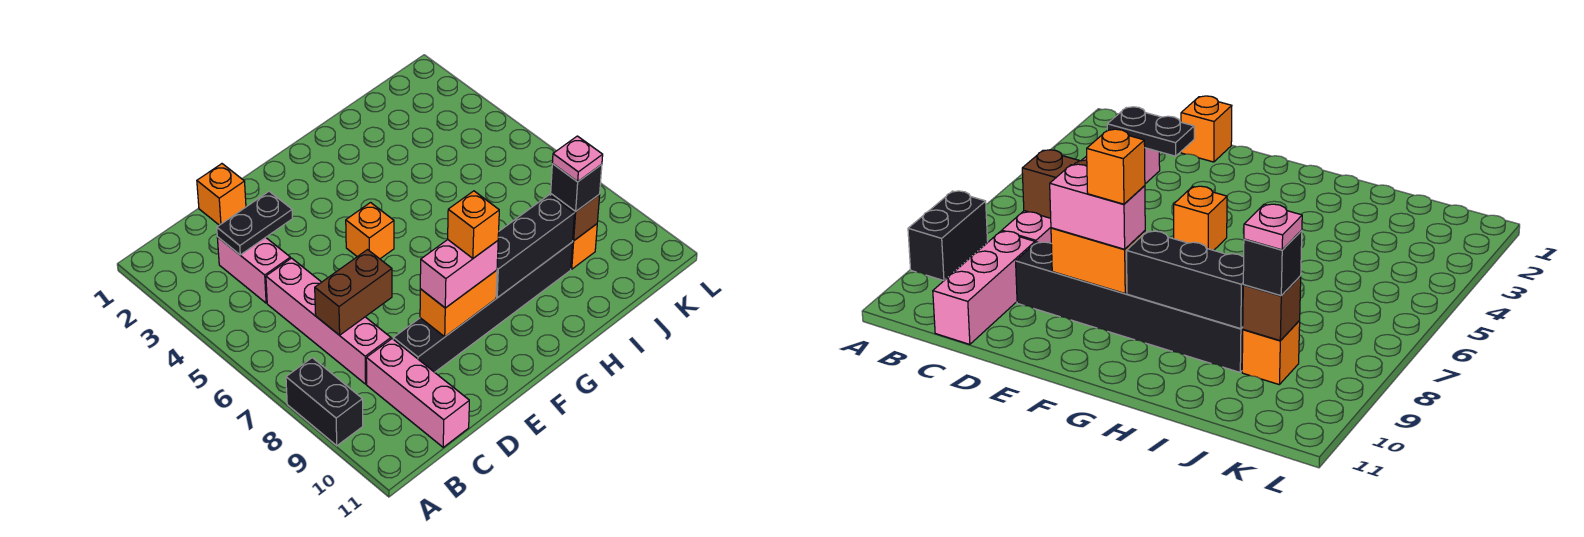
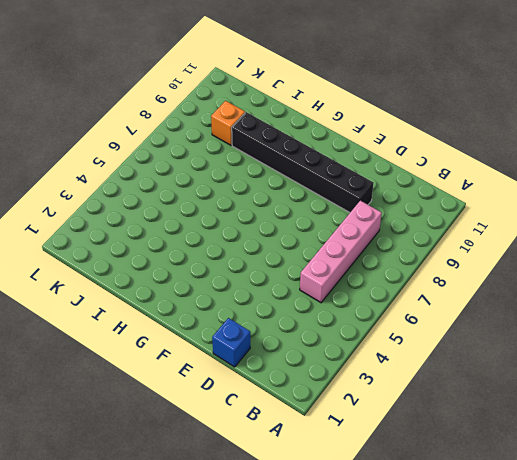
blue brick D1 level 1 -> orange brick D1 level 1
none -> black brick A8:A9 level 1
none -> pink brick C3:C4 level 1
none -> pink brick C9:C11 level 1

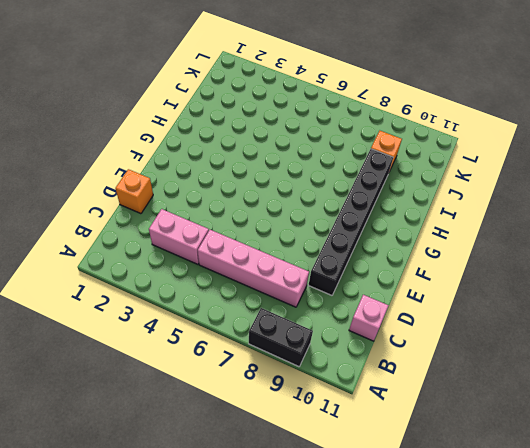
pink brick C11 level 1 -> pink brick C9:C11 level 1
none -> orange brick F5 level 1
none -> black plate C3:D3 level 2
none -> brown brick C7:D7 level 2

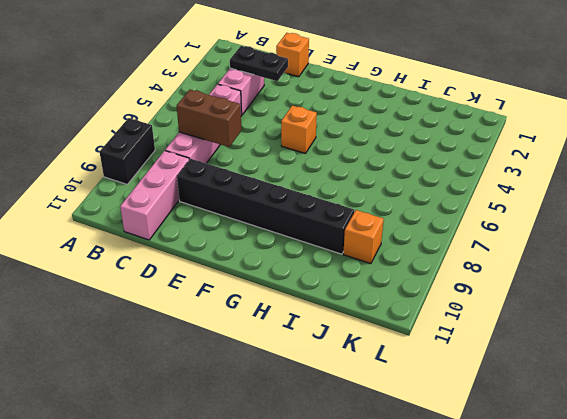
none -> orange brick E9:F9 level 2
none -> black brick G9:I9 level 2
none -> brown brick J9 level 2

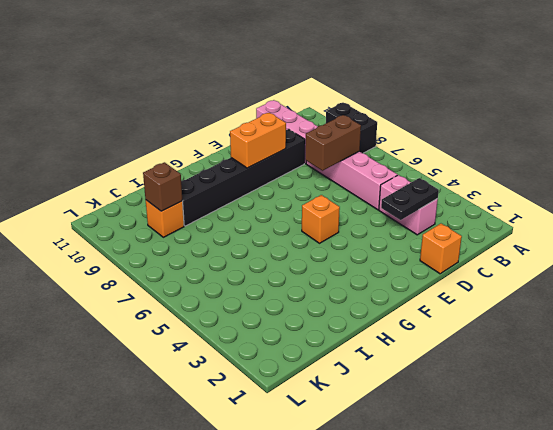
none -> black brick G9:I9 level 2
none -> pink brick E9:F9 level 3
none -> black brick J9 level 3

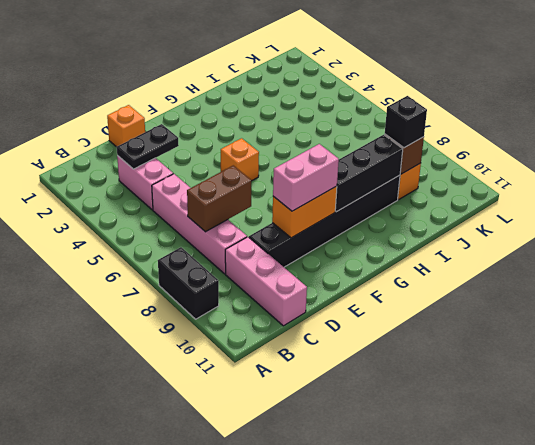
none -> orange brick F9 level 4
none -> pink plate J9 level 4

